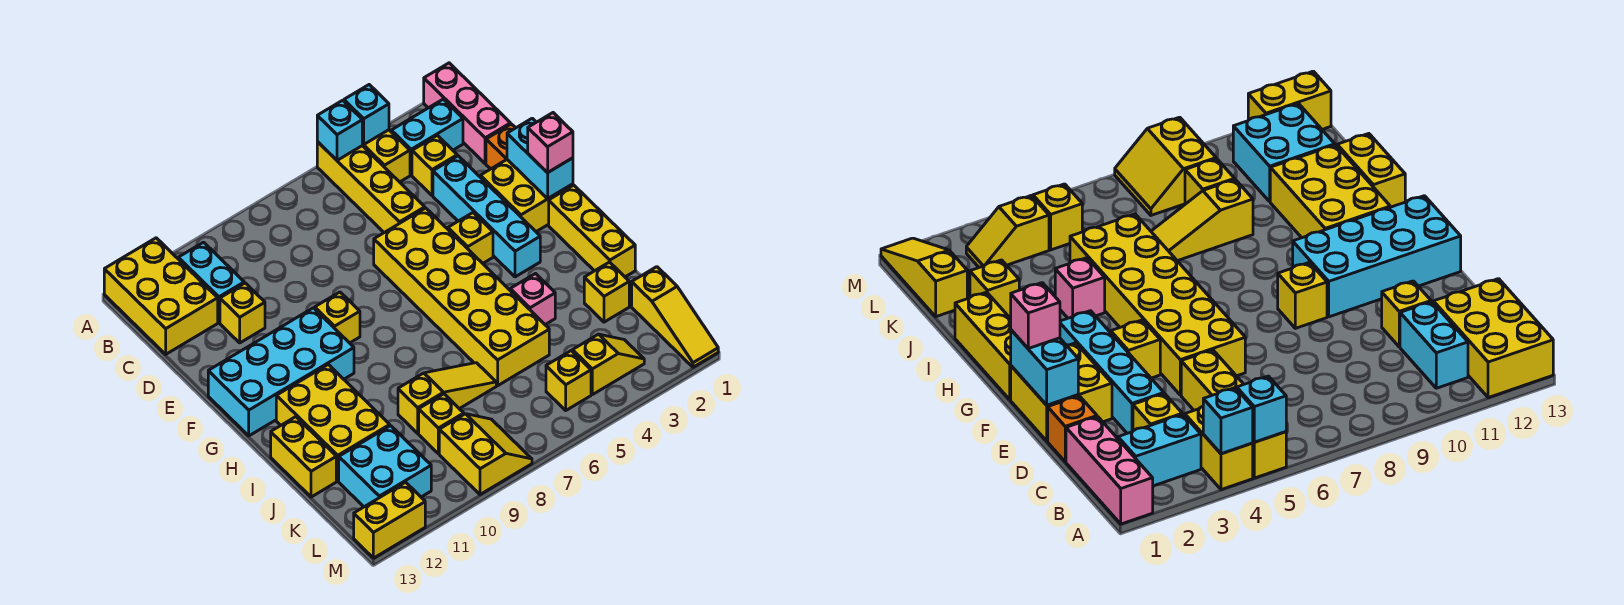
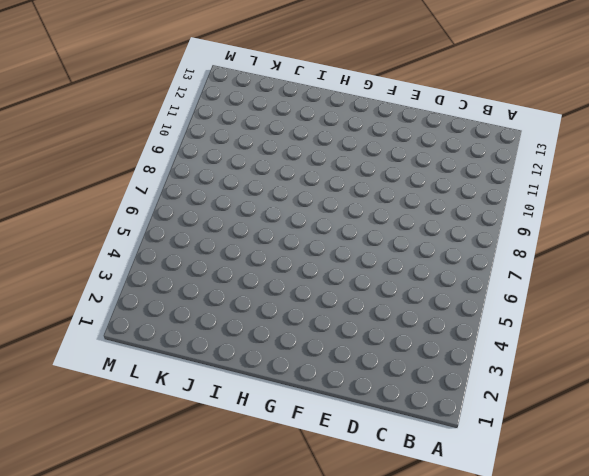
none -> pink brick A1:C1 level 1
none -> yellow brick A4:B4 level 1
none -> yellow brick A5:D5 level 1
none -> yellow brick A12:C13 level 1

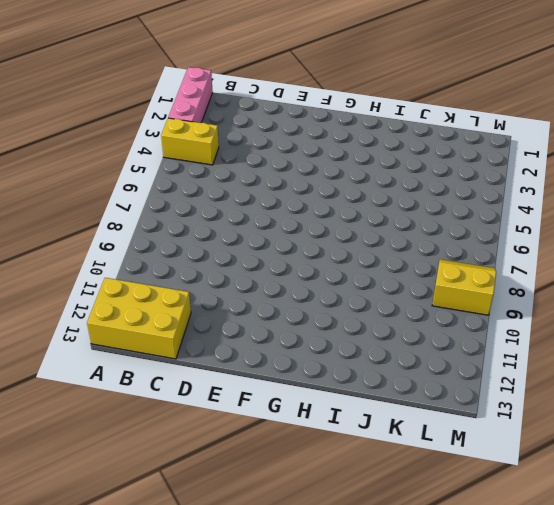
pink brick A1:A3 level 1 -> pink brick A1:C1 level 1
none -> yellow brick A5:D5 level 1
none -> cyan brick B2:B3 level 1
none -> cyan brick B11:C11 level 1
none -> yellow brick C3 level 1

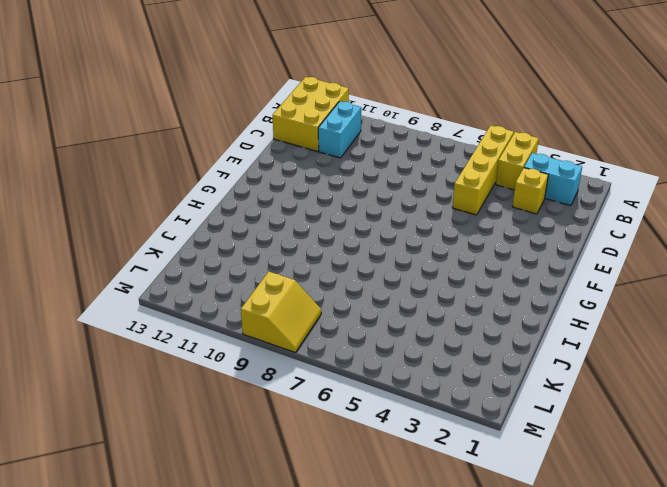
none -> pink brick A1:C1 level 1
none -> orange brick D1 level 1
none -> cyan brick D3:G3 level 1
none -> yellow brick D11 level 1

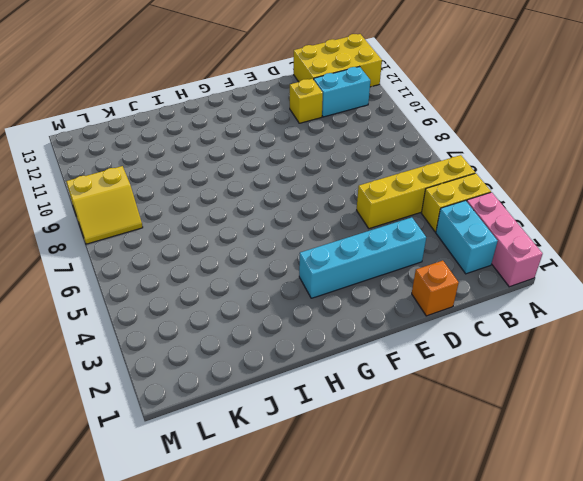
pink brick A1:A3 level 1 -> pink brick A1:C1 level 1
none -> yellow brick C3 level 1
none -> yellow brick E1:F2 level 1
none -> yellow brick E5:J6 level 1
none -> yellow brick F4 level 1

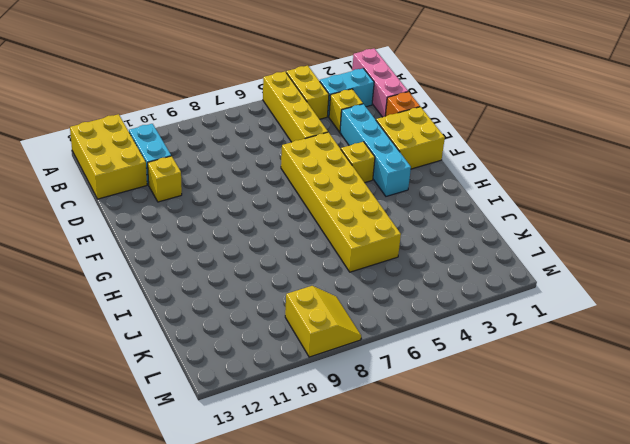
none -> yellow brick F9 level 1
none -> cyan brick F10:G13 level 1
none -> yellow brick G1:I1 level 1
none -> yellow brick H11:J12 level 1

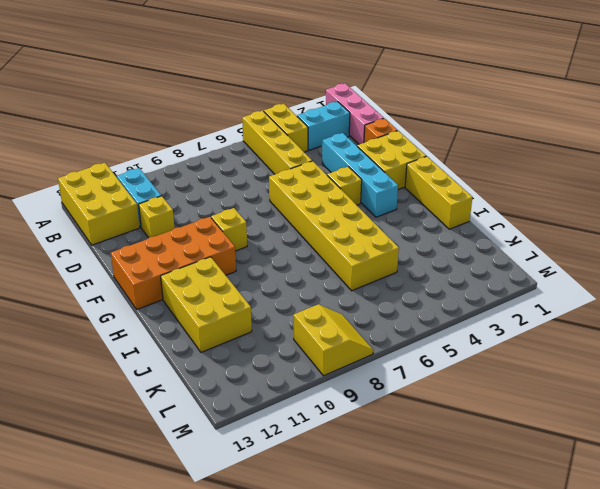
orange brick F10:G13 level 1 -> cyan brick F10:G13 level 1
none -> yellow brick C3 level 1
none -> pink brick I4 level 1
none -> yellow brick I13:J13 level 1
none -> yellow brick J2 level 1

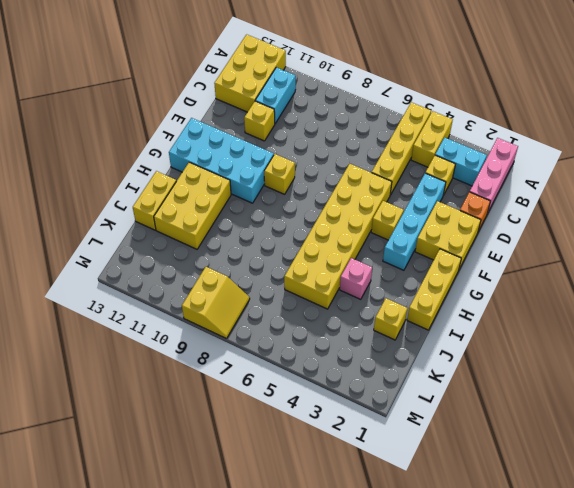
none -> yellow slope J7:J9 level 1 top 9
none -> yellow slope K1:M1 level 1 top K
none -> yellow brick K9 level 1
none -> cyan brick K11:L12 level 1

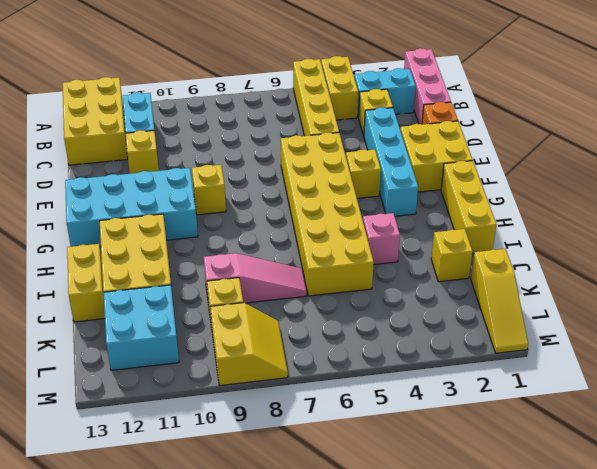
pink slope J7:J9 level 1 top 9 -> yellow slope J7:J9 level 1 top 9
none -> yellow slope L3:L4 level 1 top 4
none -> yellow brick L5 level 1
none -> yellow brick M12:M13 level 1
none -> cyan brick A4 level 2

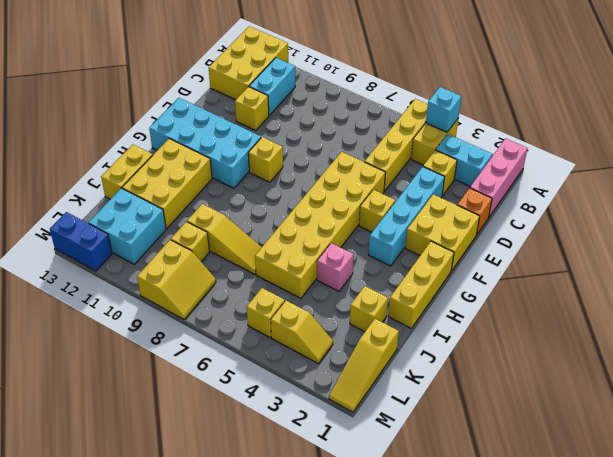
blue brick M12:M13 level 1 -> yellow brick M12:M13 level 1
none -> cyan brick A5 level 2
none -> cyan brick E1:F1 level 2
none -> pink brick F1 level 3

